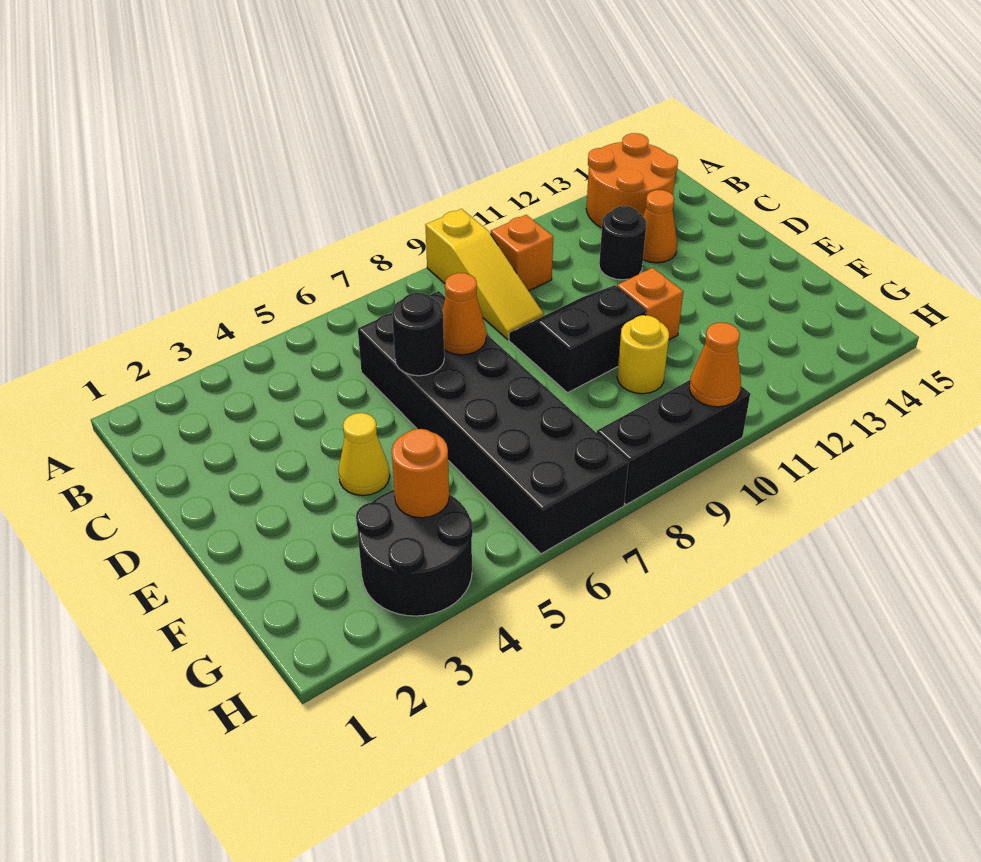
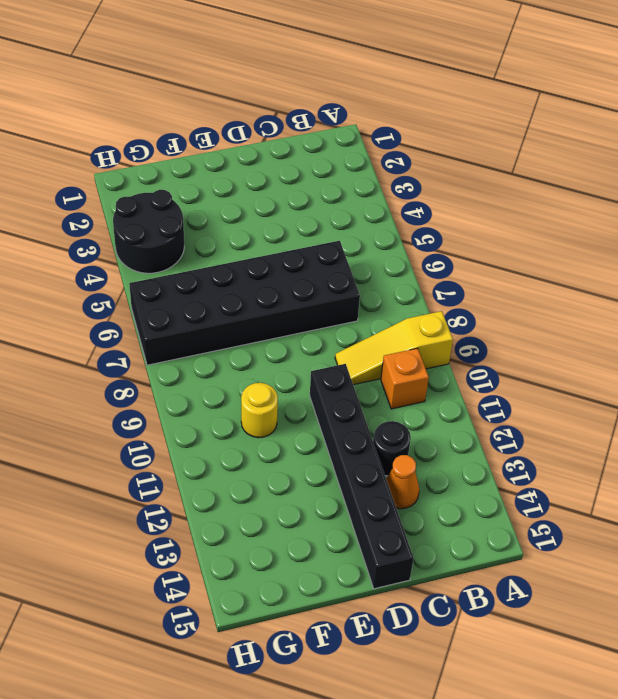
black brick D10:D15 level 1 -> black slope D9:E10 level 1 top E
none -> orange round brick A13:B14 level 1
none -> yellow cone E4 level 1
none -> orange brick E11 level 1

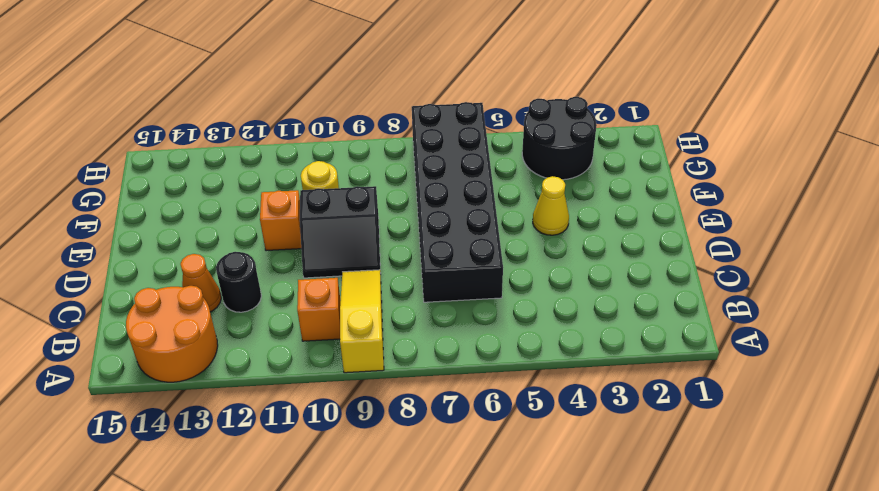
none -> black brick H8:H10 level 1
none -> black round brick D6 level 2
none -> orange cone D7 level 2

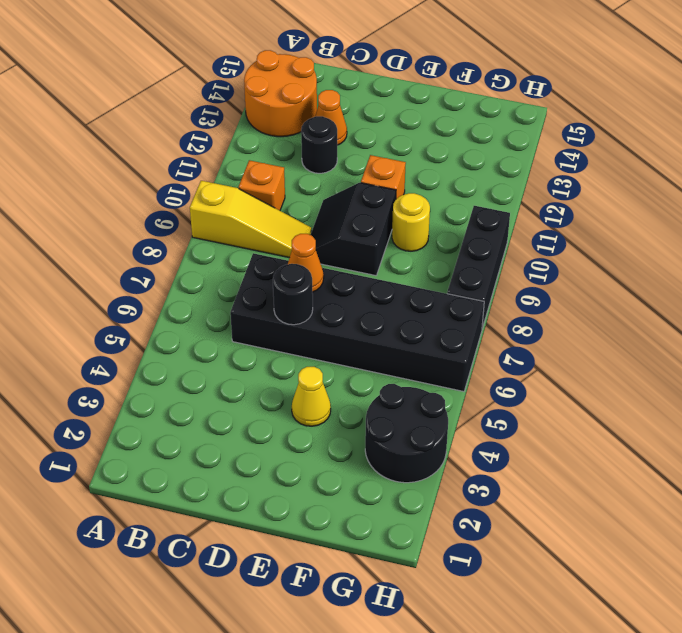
none -> orange round brick G4 level 2
none -> orange cone H10 level 2

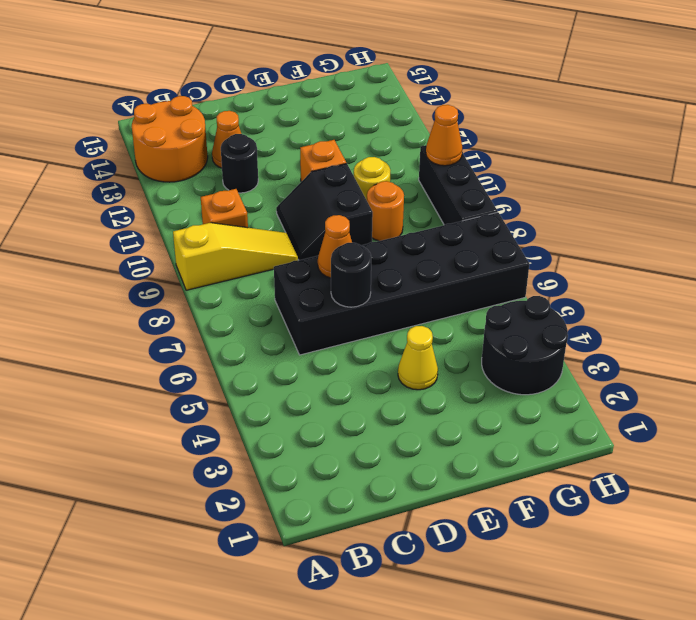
orange round brick F9 level 1 -> orange round brick G4 level 2

